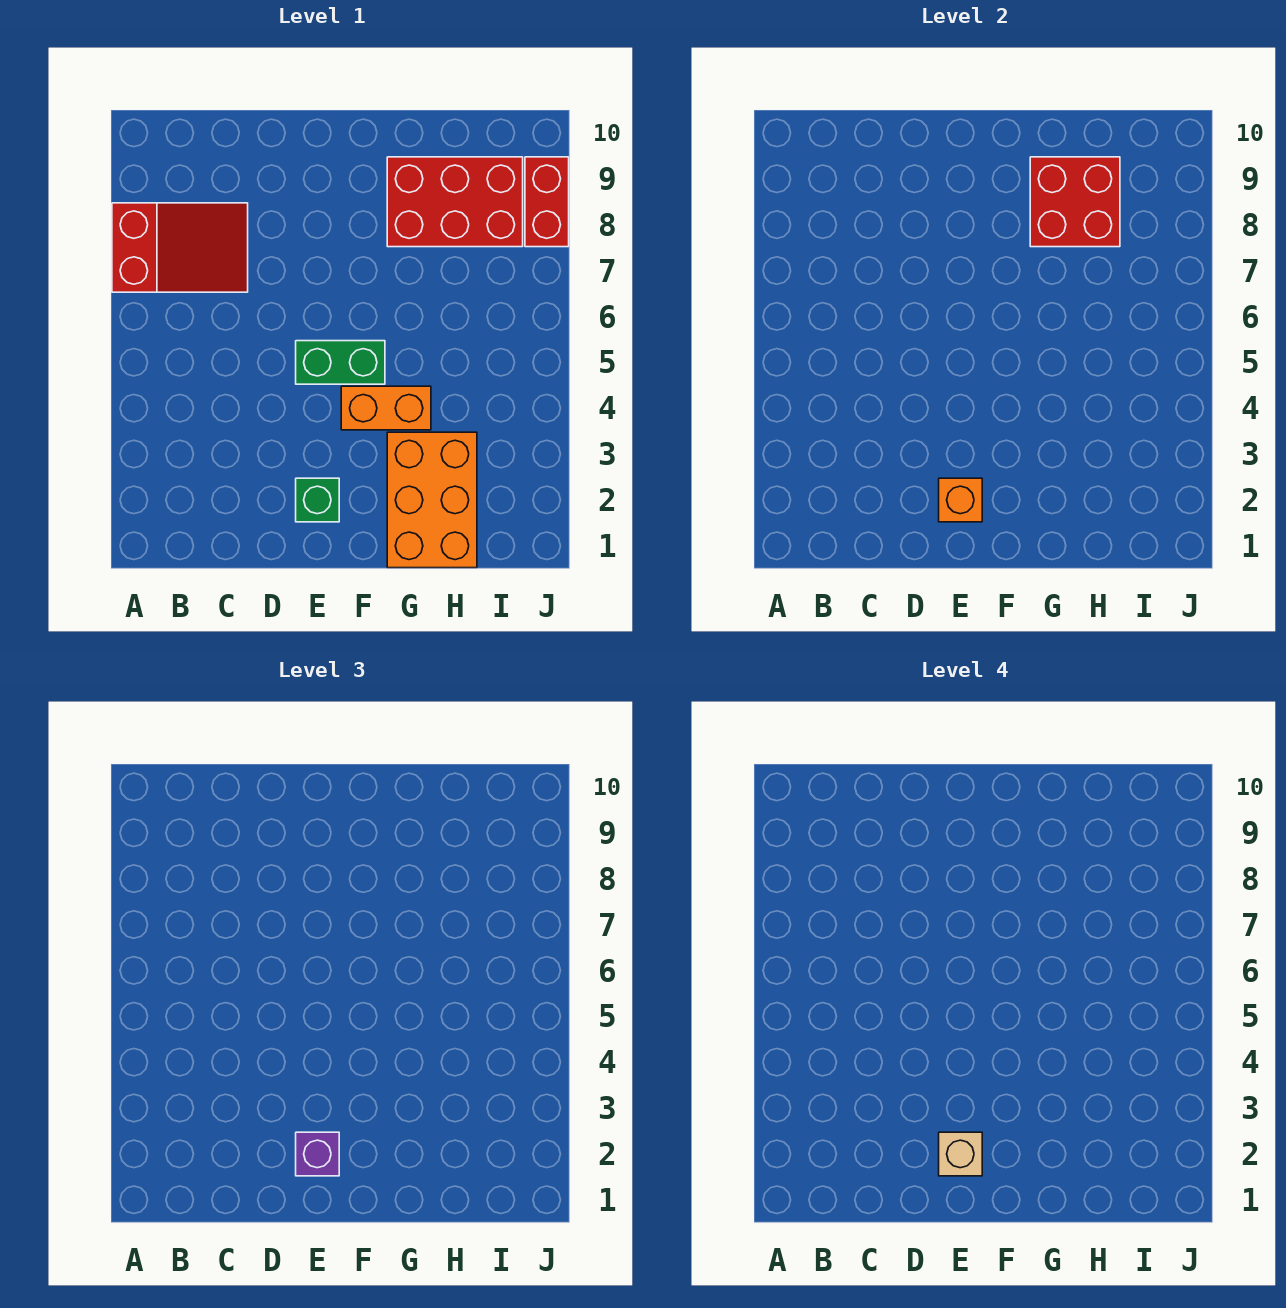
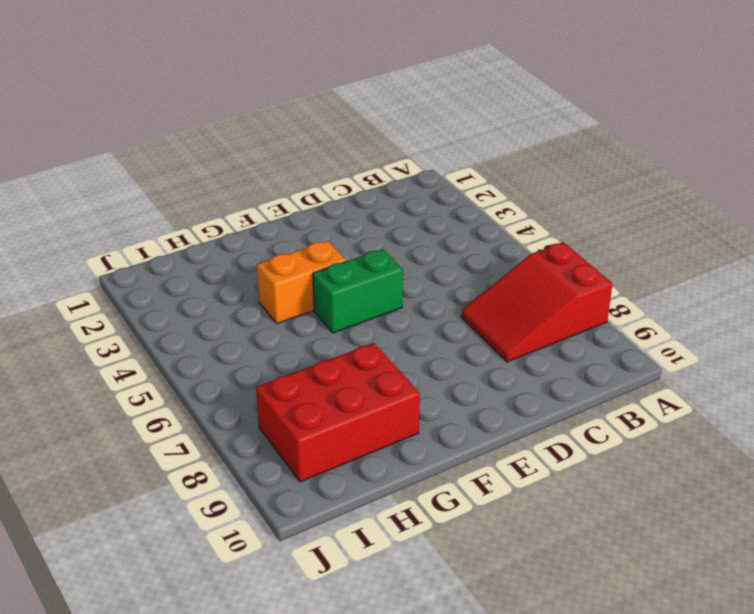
none -> green brick E2 level 1
none -> orange brick G1:H3 level 1

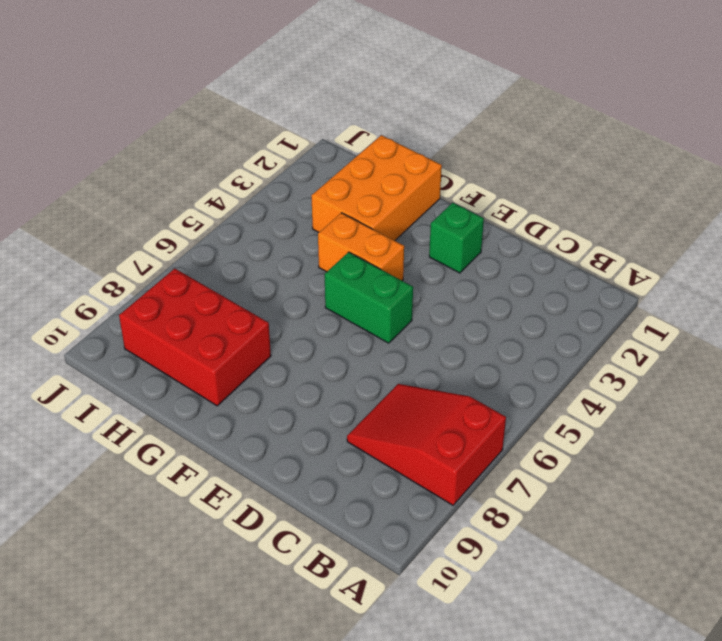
none -> red brick J8:J9 level 1
none -> orange brick E2 level 2

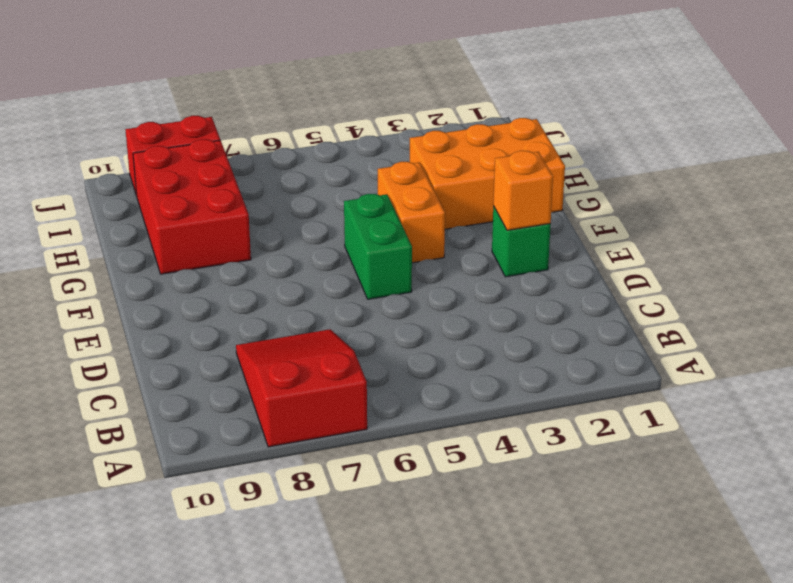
none -> red brick G8:H9 level 2
none -> purple brick E2 level 3

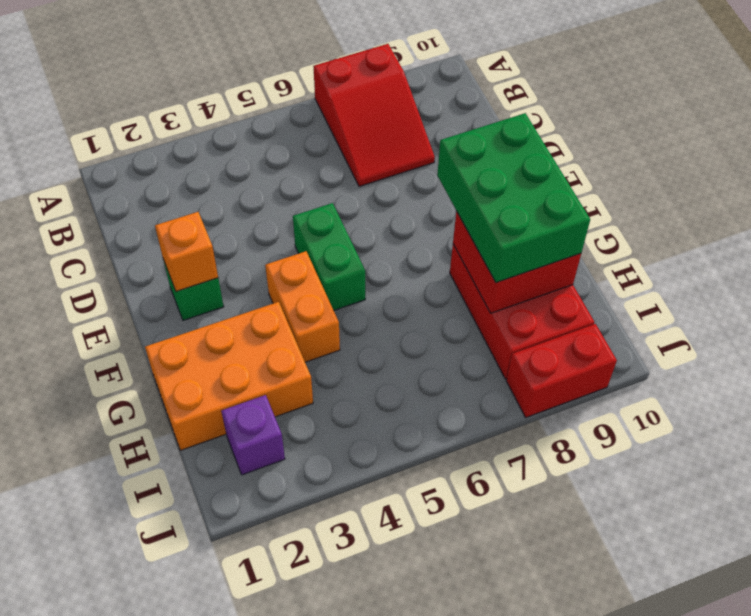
green brick F8:H9 level 3 -> none
purple brick I2 level 1 -> purple brick E2 level 3
none -> tan brick E2 level 4

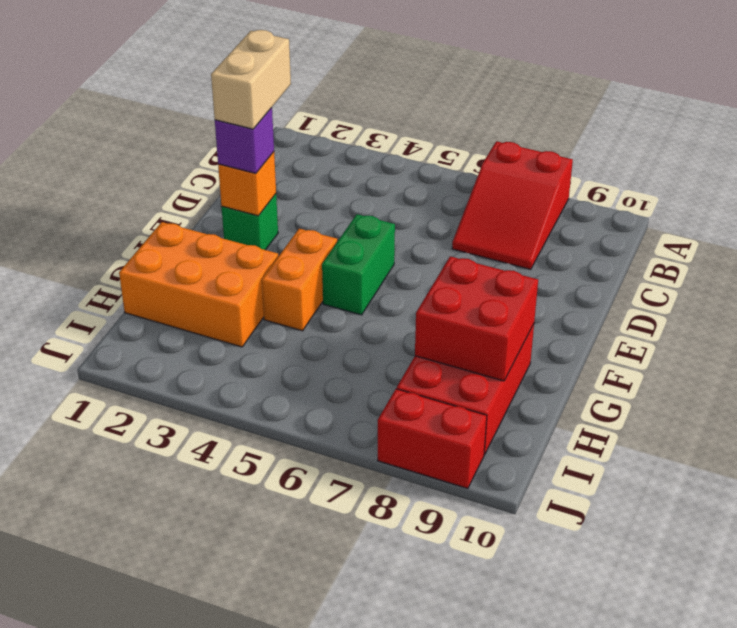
tan brick D2:E2 level 4 -> tan brick E2 level 4

